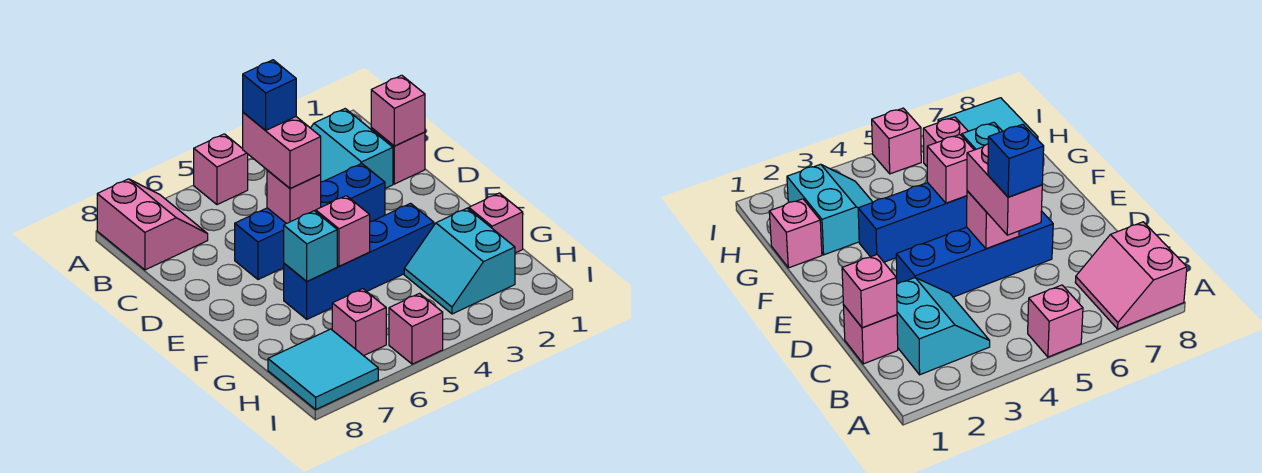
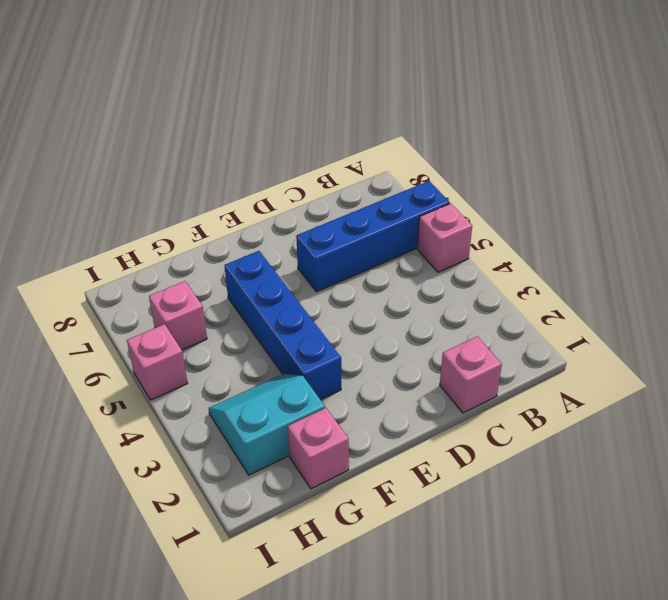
blue brick A6:D6 level 1 -> blue brick D3:D6 level 1
none -> pink slope A7:B8 level 1 top 8
none -> cyan slope B2:C3 level 1 top 2
none -> cyan tile H7:I8 level 1

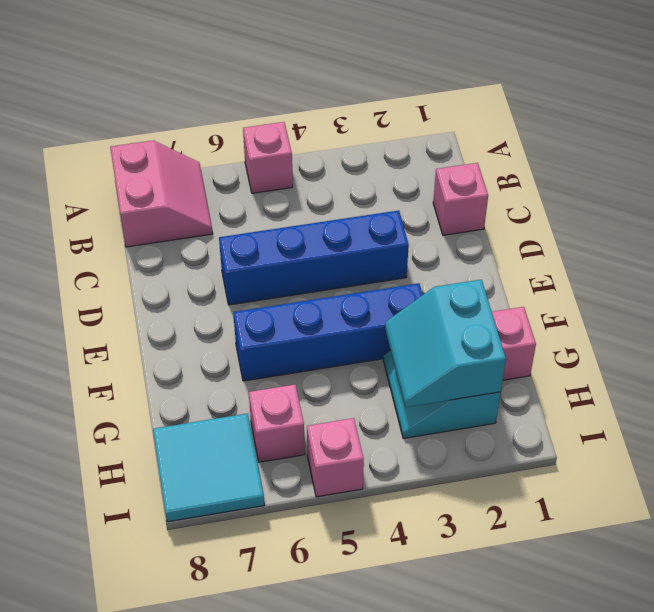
cyan slope G2:H3 level 2 top 2 -> cyan slope B2:C3 level 1 top 2
none -> pink brick C1 level 2
none -> pink brick D5 level 2
none -> pink brick F5 level 2

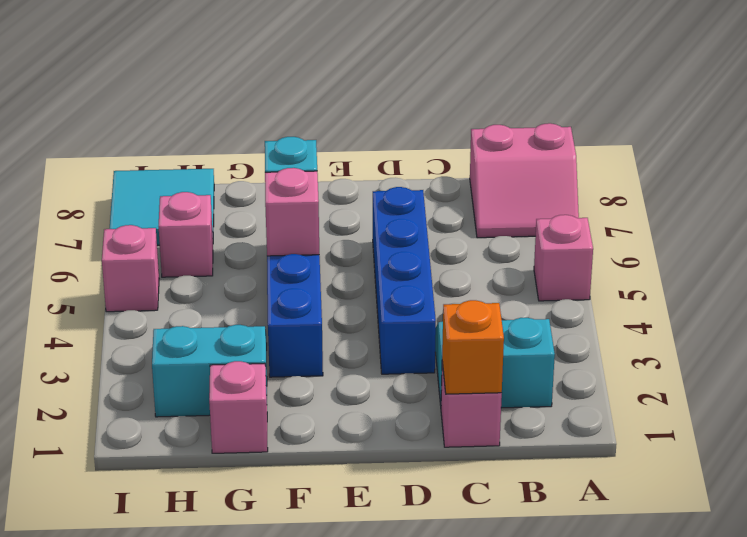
orange brick C1 level 2 -> pink brick C1 level 2
none -> pink brick D5 level 2
none -> pink brick C5:D5 level 3
none -> blue brick C5 level 4

